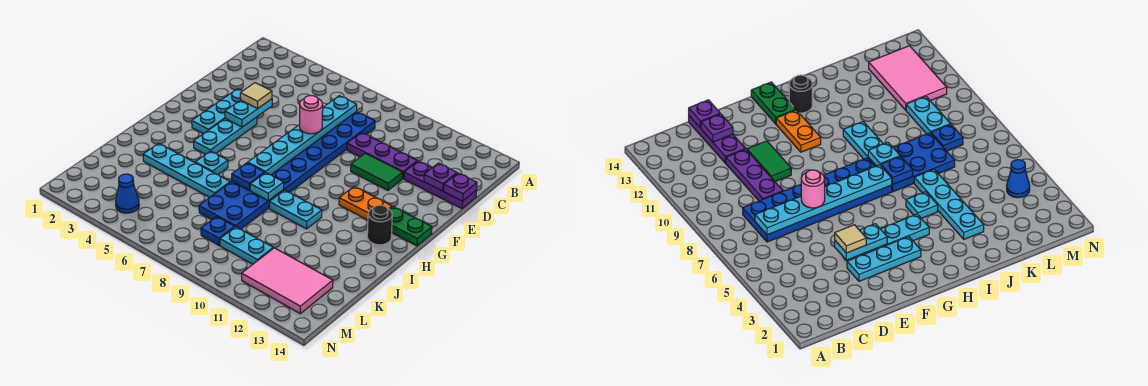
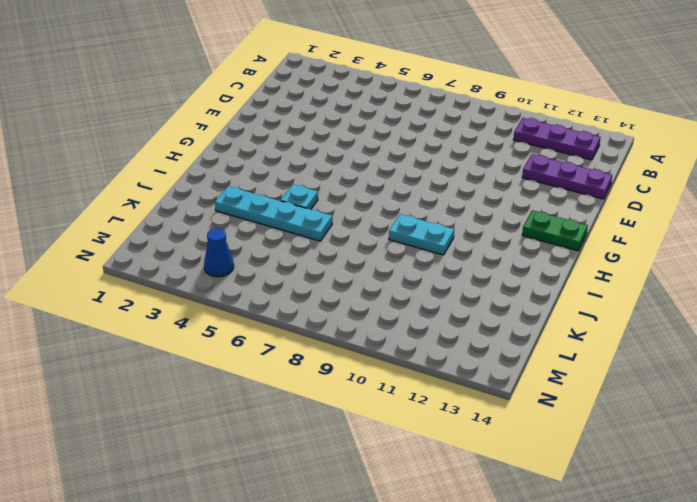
purple plate B11:B13 level 1 -> purple plate D9:D11 level 1
none -> blue plate C7:H8 level 1
none -> cyan plate E3:G3 level 1
none -> green tile E10:E11 level 1

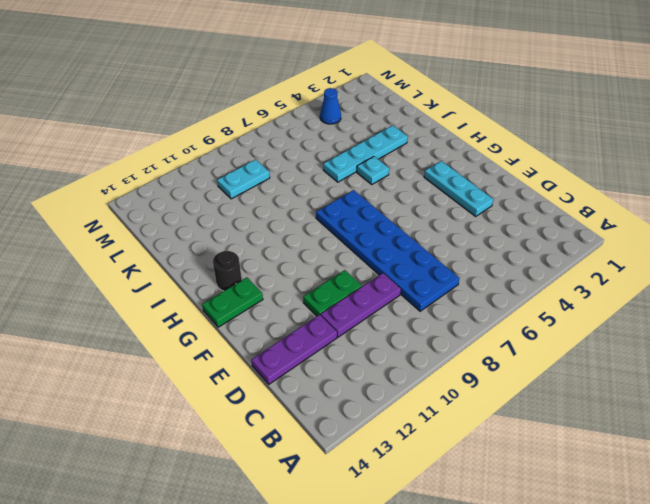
green plate E10:E11 level 1 -> green tile E10:E11 level 1
none -> cyan plate F4:H4 level 1
none -> orange plate G11:G12 level 1
none -> blue plate I7:K8 level 1

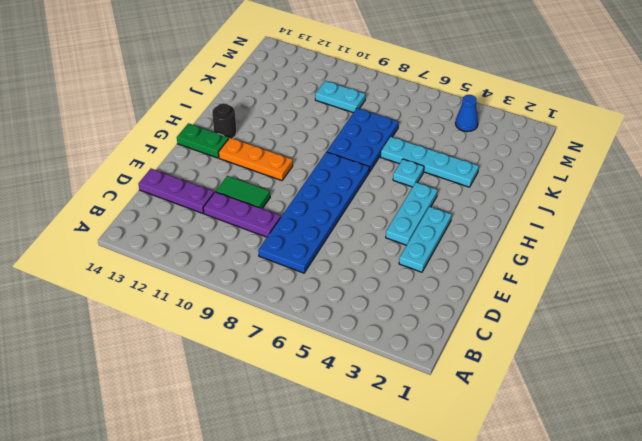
orange plate G10:G12 level 1 -> orange plate G11:G12 level 1
none -> cyan plate I9:I10 level 1
none -> blue plate L8 level 1
none -> pink tile L11:M13 level 1

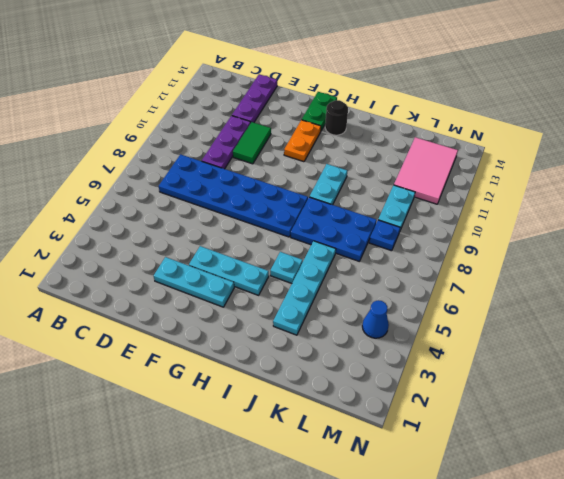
none -> cyan plate C7:H7 level 2
none -> purple plate D13 level 2
none -> purple plate D14 level 2

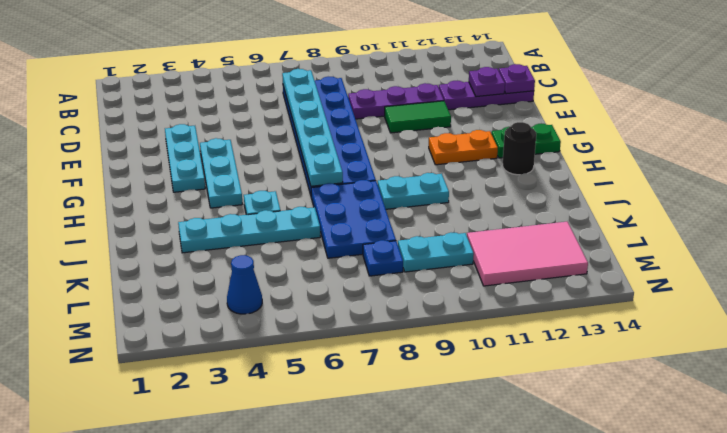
none -> cyan plate E4:F4 level 2
none -> blue plate I7 level 2
none -> cyan plate I8 level 2

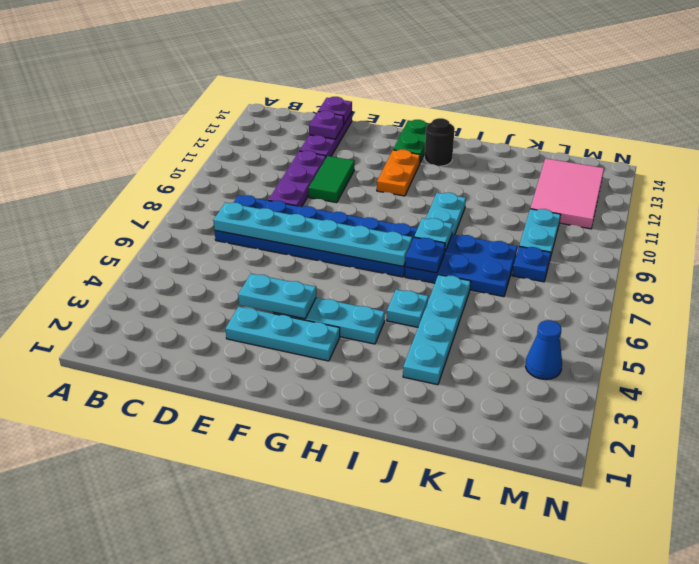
none -> tan tile E4 level 3
none -> pink round brick E7 level 3

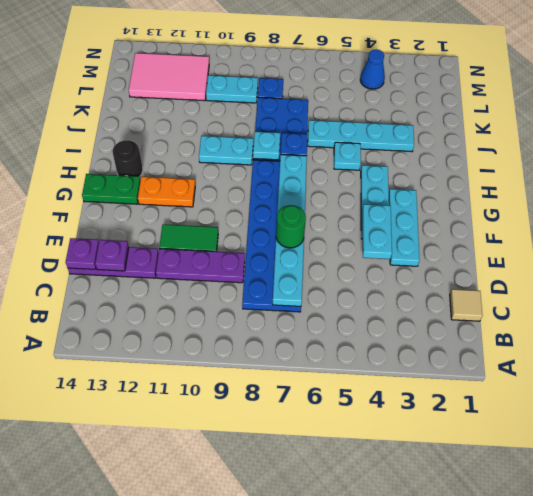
tan tile C1 level 1 -> tan tile E4 level 3
green round brick E7 level 3 -> pink round brick E7 level 3

